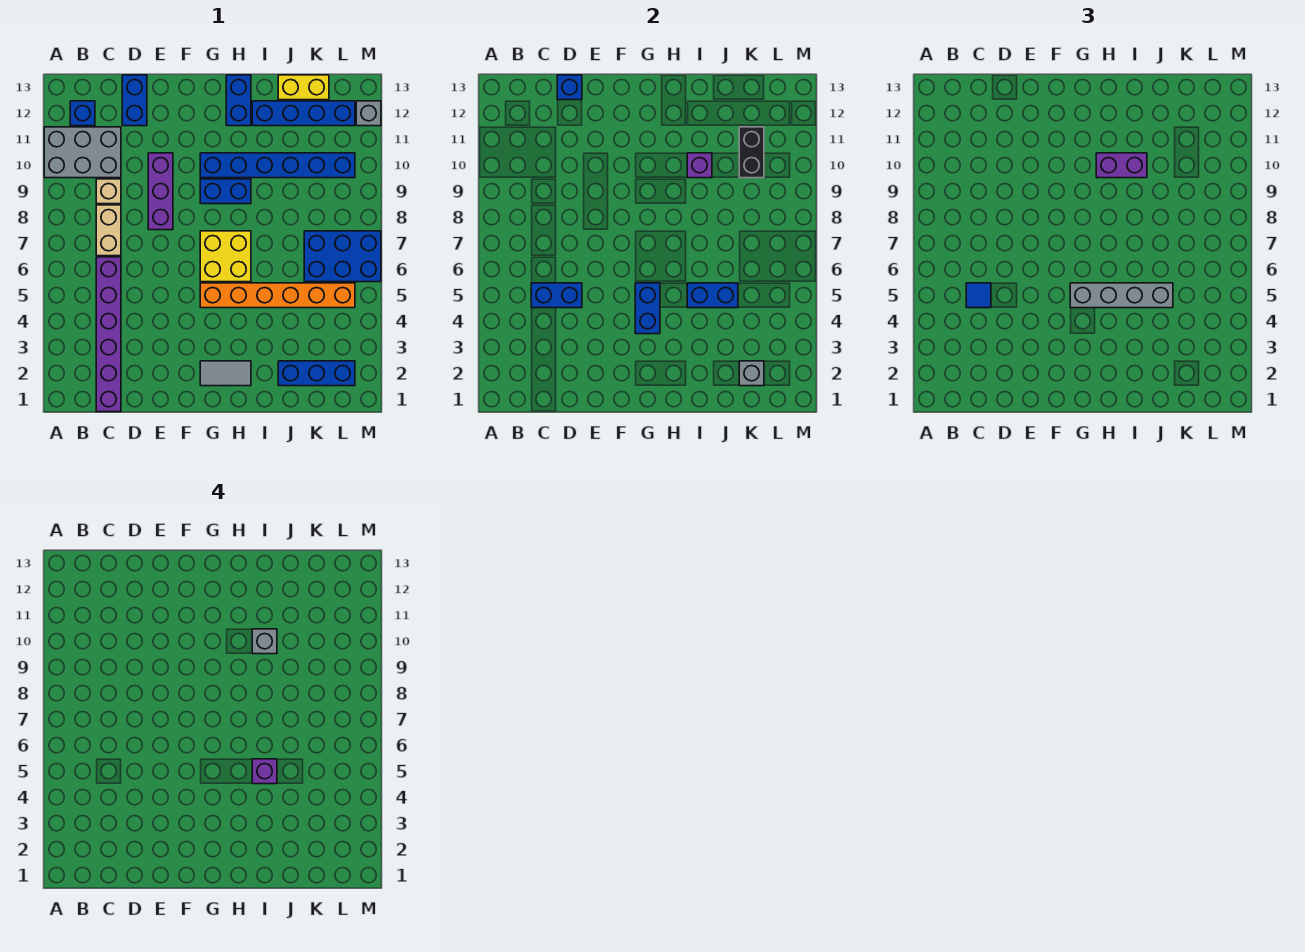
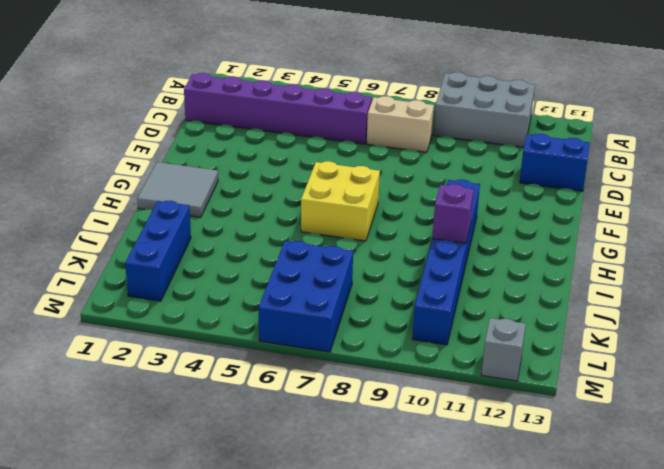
grey brick A9:B11 level 1 -> grey brick A10:C11 level 1
grey tile G1:H2 level 1 -> grey tile G2:H2 level 1
none -> blue brick B12 level 1
none -> tan brick C9 level 1
none -> purple brick E8:E10 level 1
none -> orange brick G5:L5 level 1

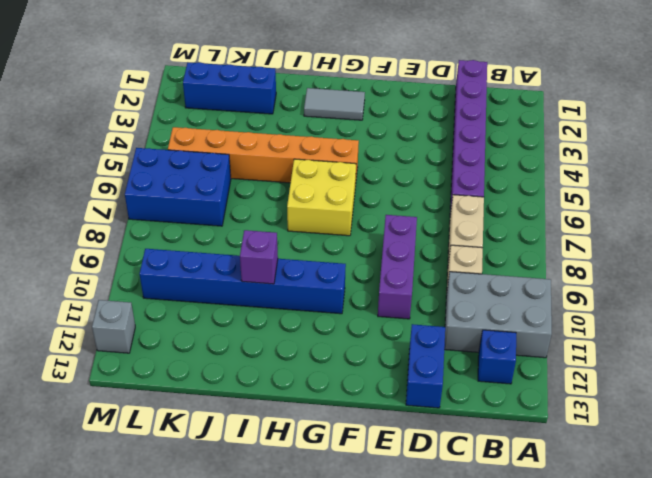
none -> blue brick G9:H9 level 1
none -> blue brick H12:H13 level 1
none -> blue brick I12:L12 level 1
none -> yellow brick J13:K13 level 1

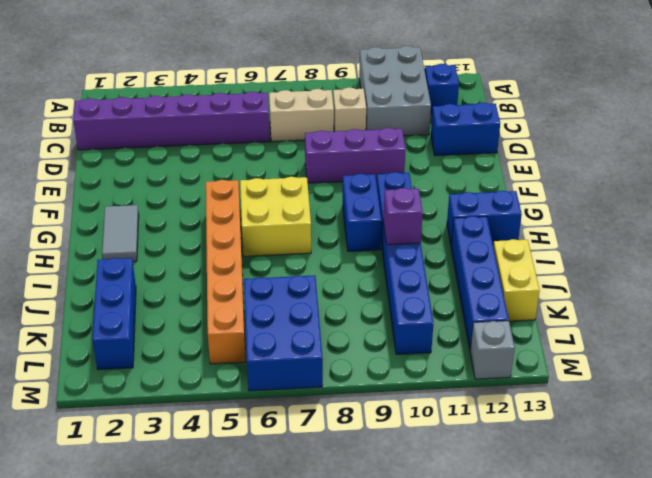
none -> blue brick C5:D5 level 2
none -> blue brick D13 level 2
none -> blue brick G4:G5 level 2
none -> blue brick I5:J5 level 2

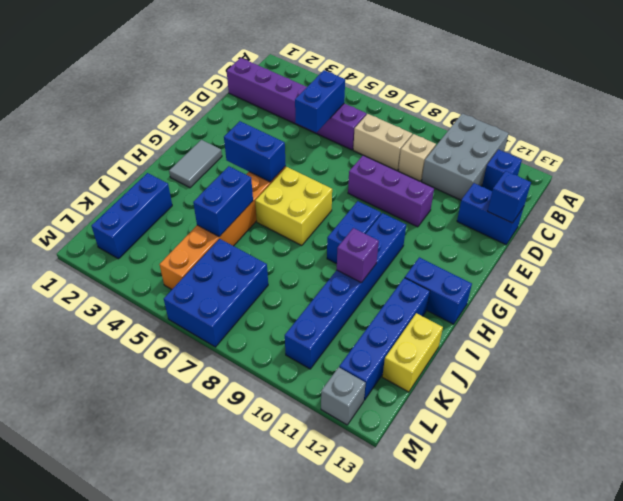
none -> grey brick K2 level 2
none -> black brick K10:K11 level 2
none -> blue tile C5 level 3
none -> grey brick G5:J5 level 3

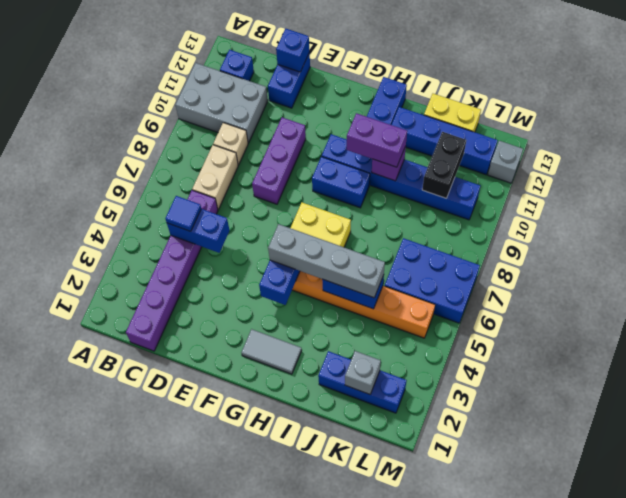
none -> purple brick I5 level 4
none -> grey brick I10 level 4

